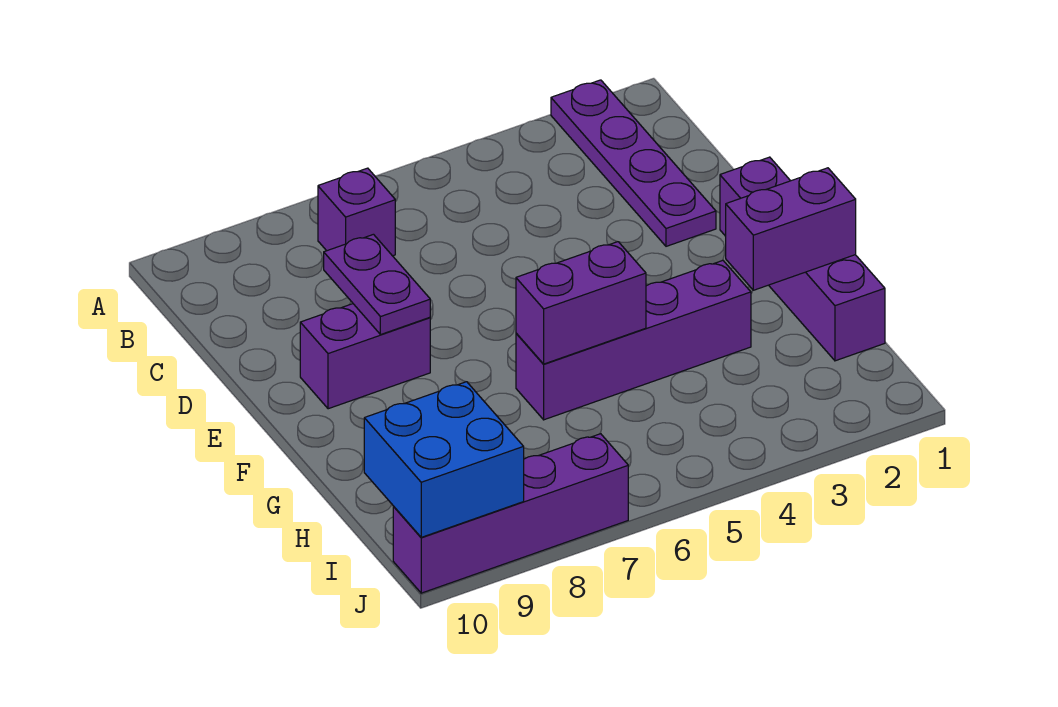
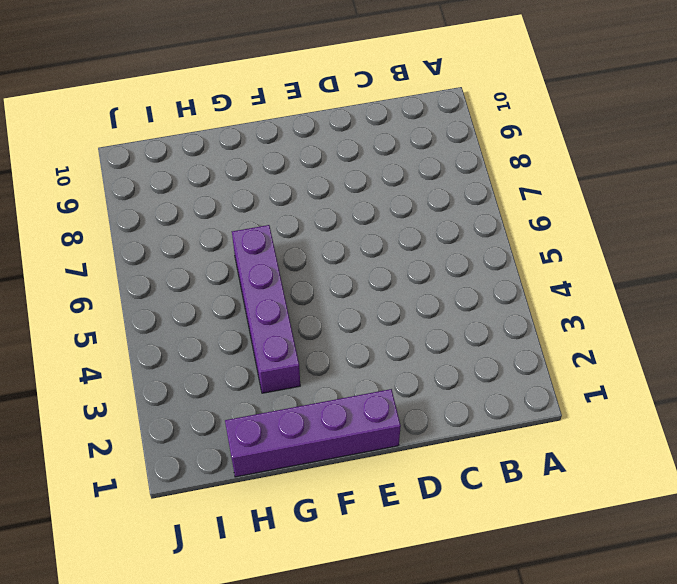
none -> purple plate A2:D2 level 1
none -> purple brick B7 level 1

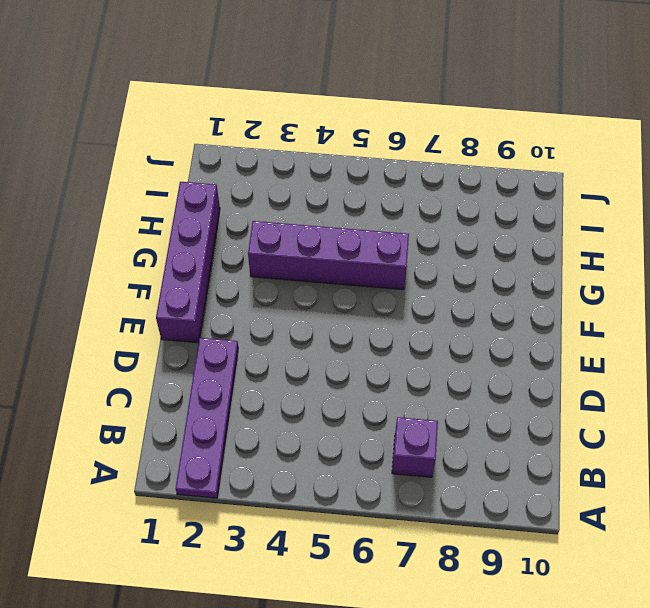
none -> purple brick E8:E9 level 1
none -> purple brick J7:J10 level 1

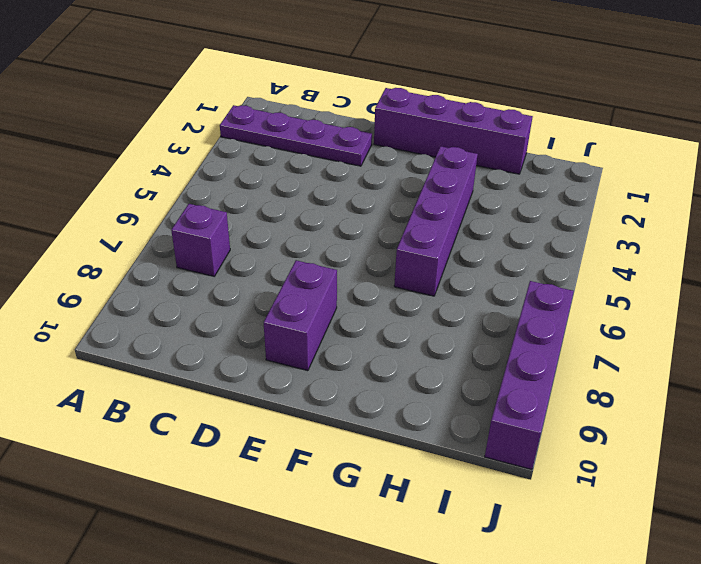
none -> purple plate D8:E8 level 2
none -> purple brick G1:G2 level 2

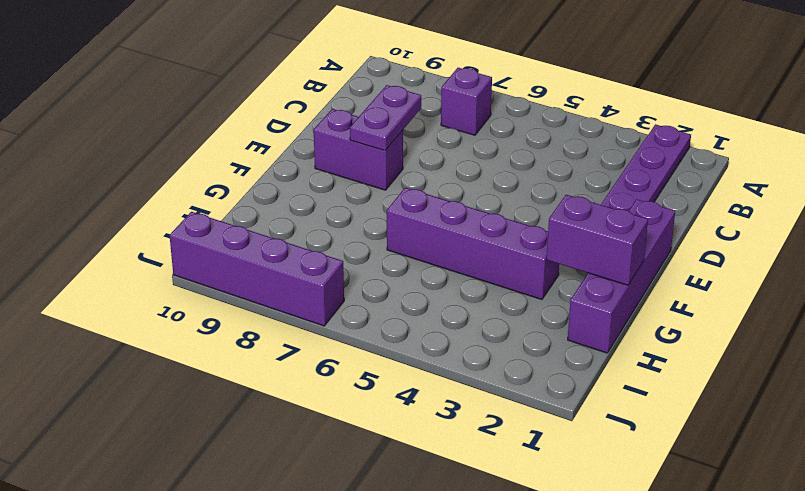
none -> purple brick G5:G6 level 2
none -> blue brick I9:J10 level 2

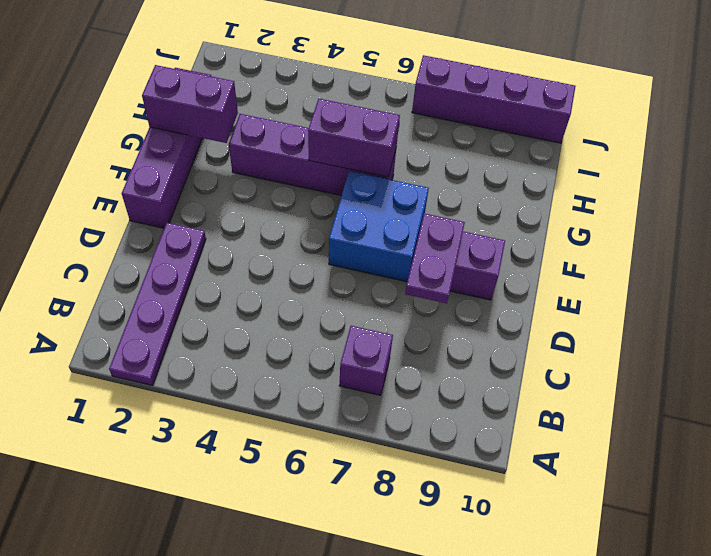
blue brick E6:F7 level 1 -> blue brick I9:J10 level 2

